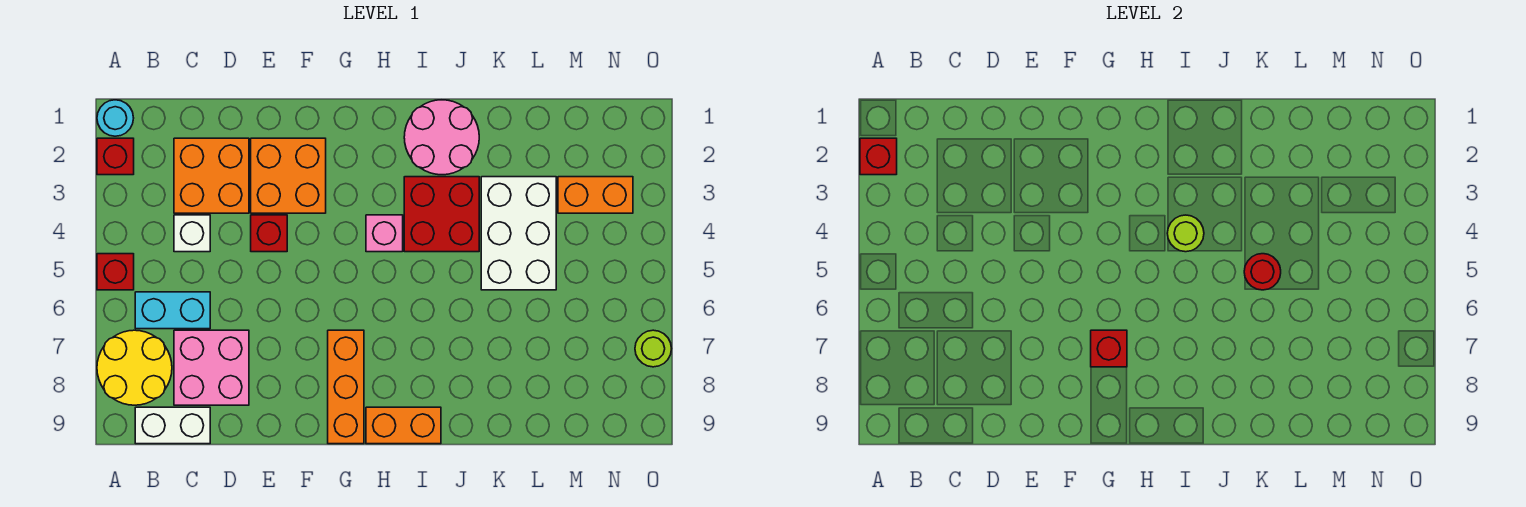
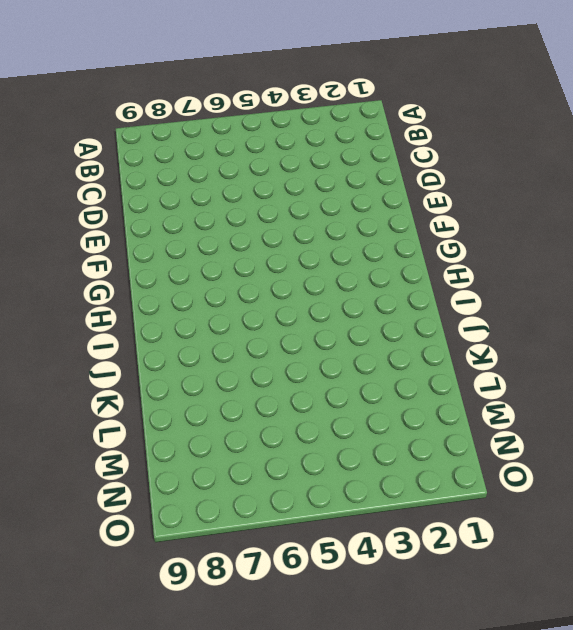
none -> cyan round brick A1 level 1
none -> red brick A2 level 1
none -> red brick A5 level 1

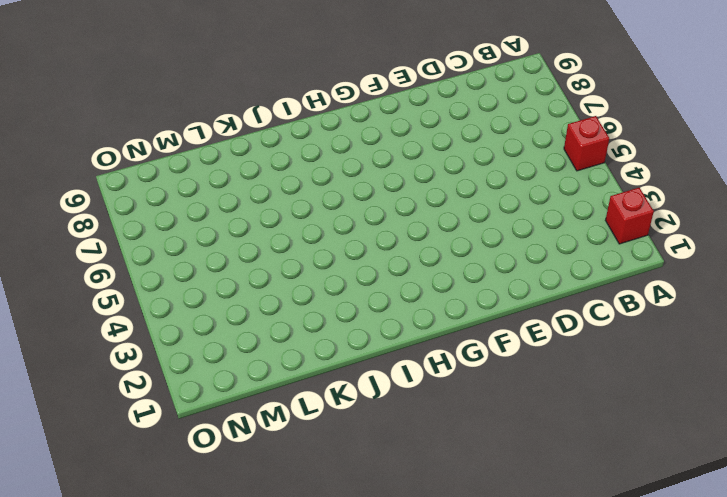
none -> cyan round brick A1 level 1
none -> yellow round brick A7:B8 level 1
none -> cyan brick B6:C6 level 1

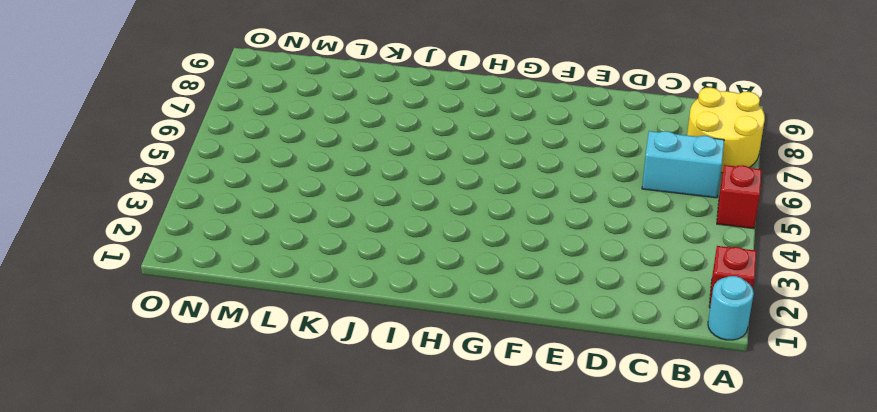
none -> white brick B9:C9 level 1
none -> orange brick C2:D3 level 1
none -> white brick C4 level 1

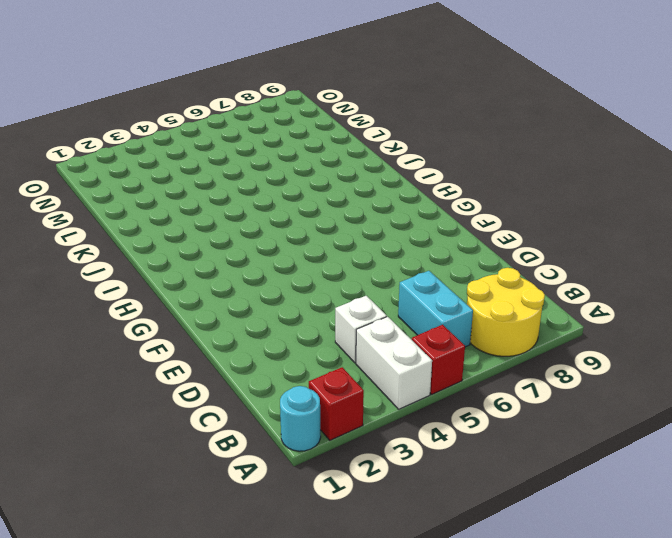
white brick A4:B4 level 1 -> white brick B9:C9 level 1
none -> orange brick C2:D3 level 1
none -> pink brick C7:D8 level 1
none -> orange brick E2:F3 level 1

